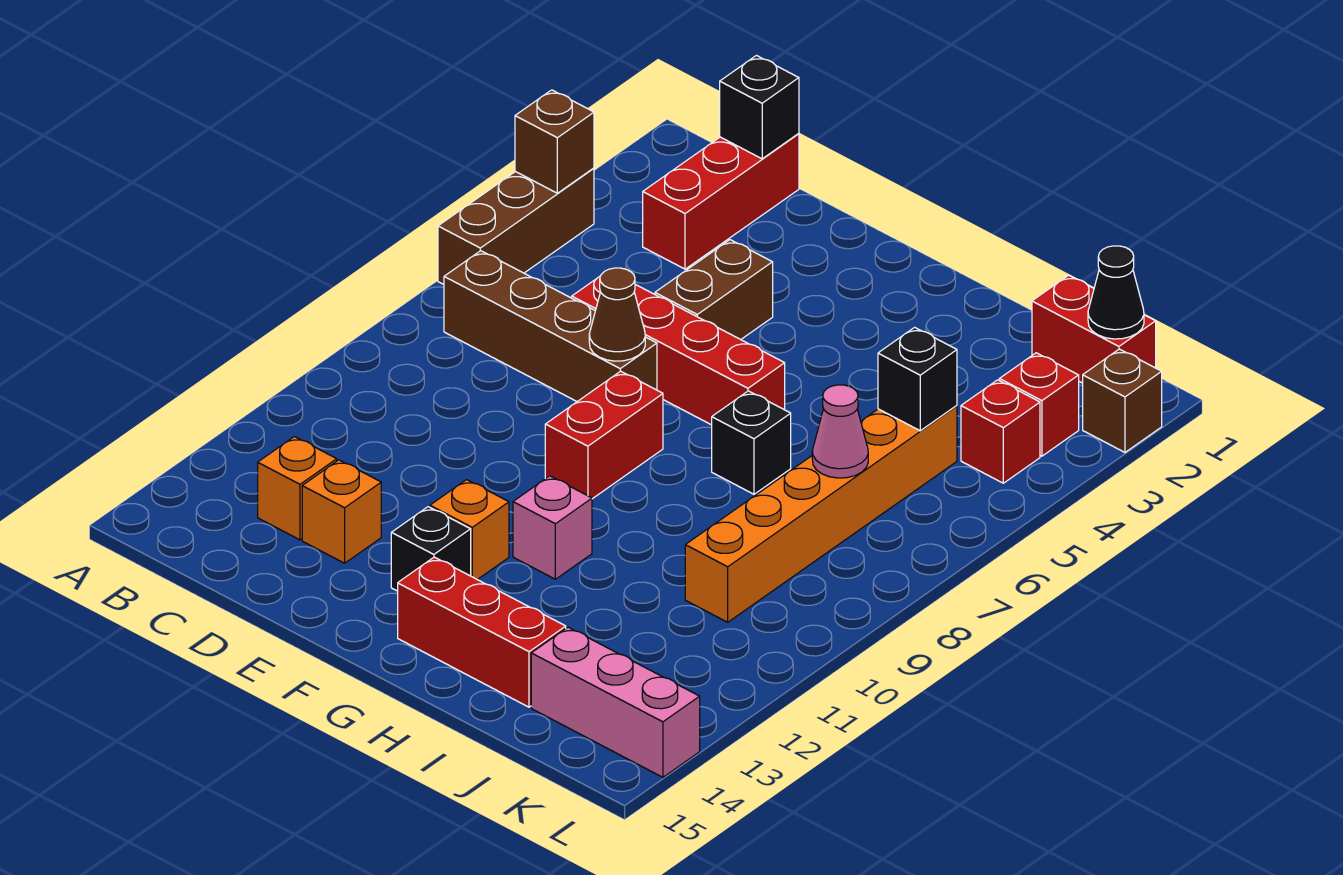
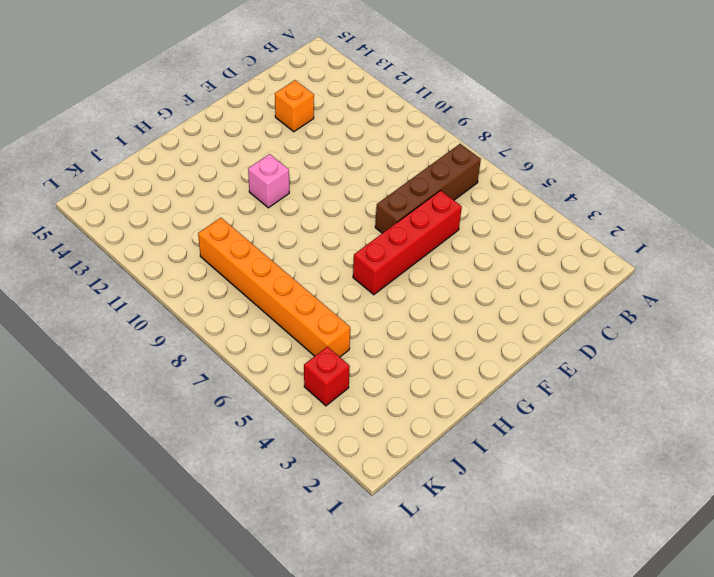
none -> brown brick A4:A6 level 1
none -> red brick C1:C3 level 1
none -> orange brick C13 level 1

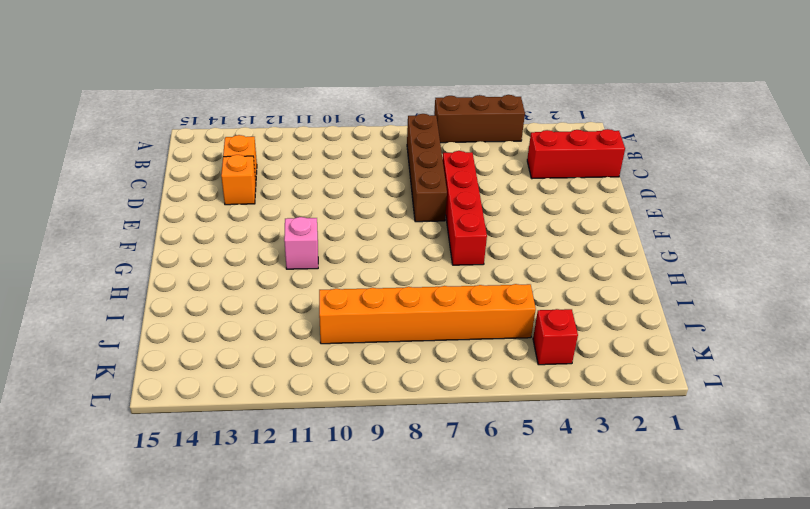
none -> brown brick E4:E5 level 1
none -> red brick F8:F9 level 1
none -> orange brick F12 level 1

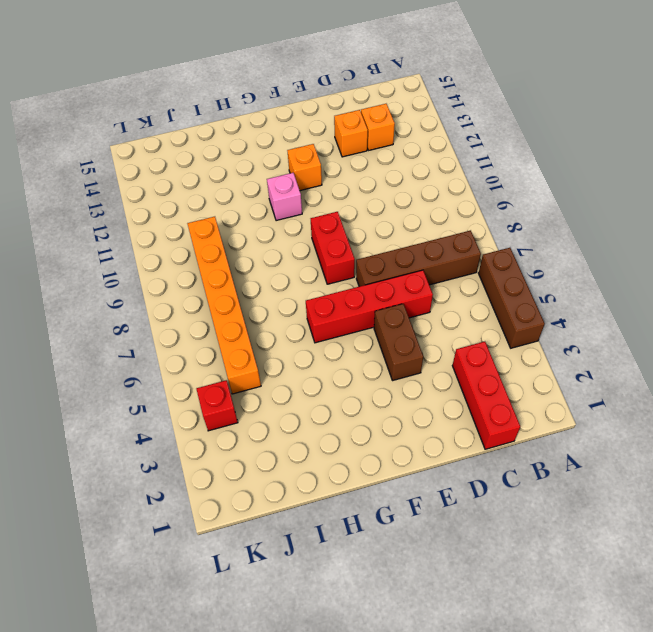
none -> black brick F13 level 1
none -> red brick G14:I14 level 1
none -> black brick H7 level 1

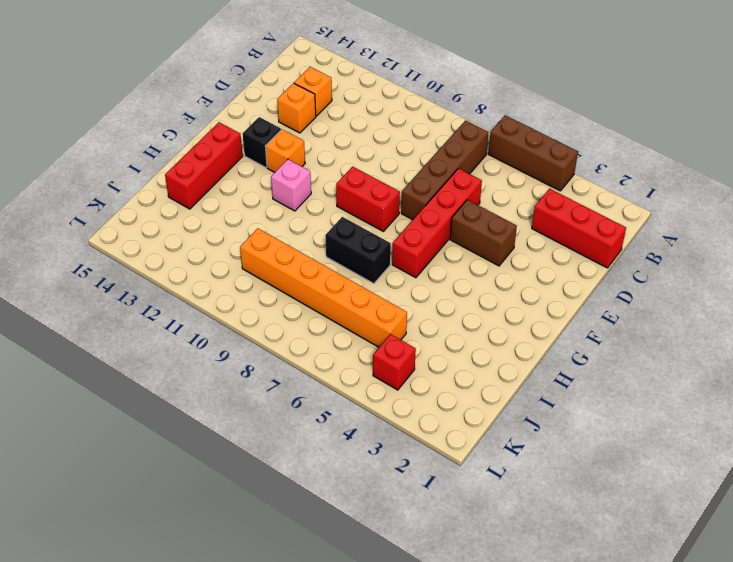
black brick H7:H8 level 1 -> black brick H7 level 1
none -> red brick J1:K1 level 1
none -> pink brick J14:L14 level 1
none -> red brick K3 level 1

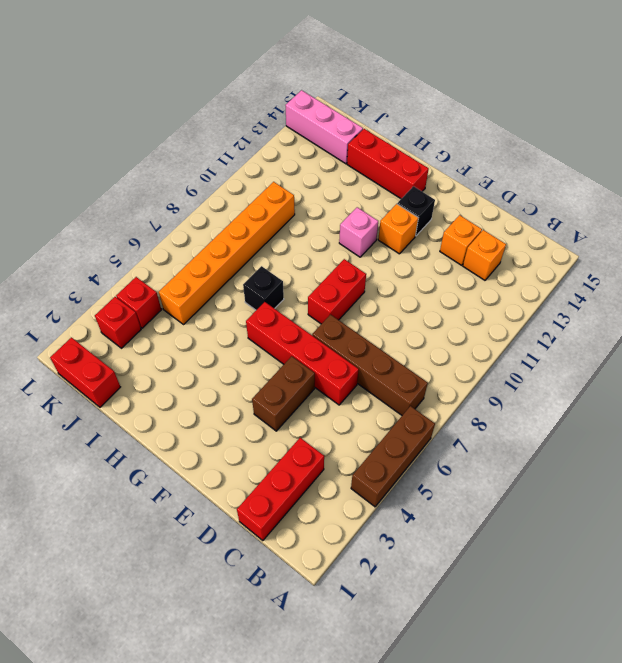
none -> brown brick L2 level 1
none -> brown brick A4 level 2
none -> black brick C1 level 2

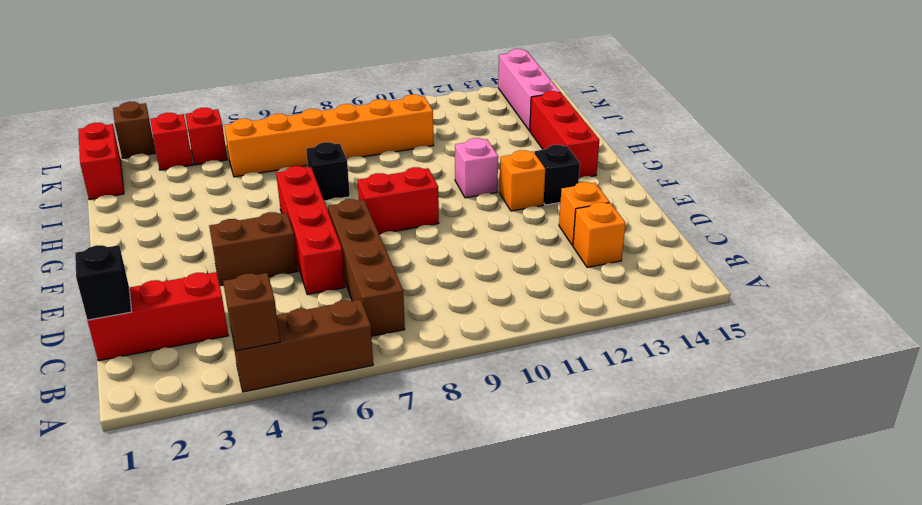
none -> brown cone E7 level 2
none -> black brick J5 level 2
none -> pink cone J7 level 2

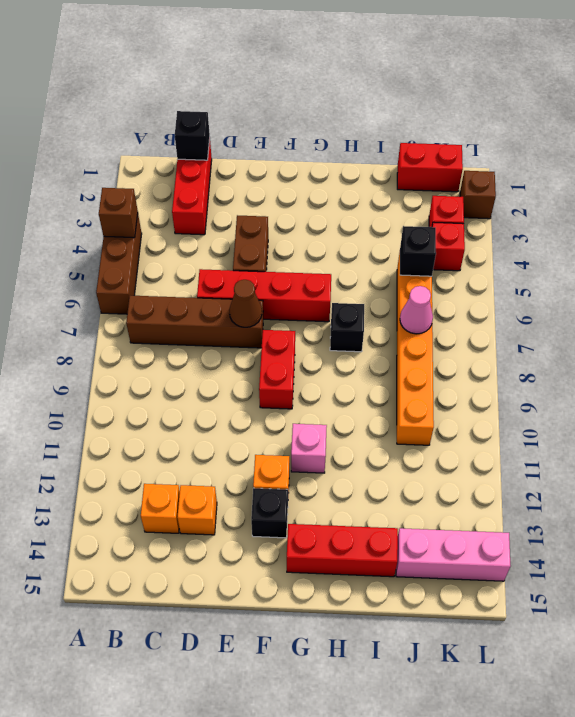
none -> black cone K1 level 2

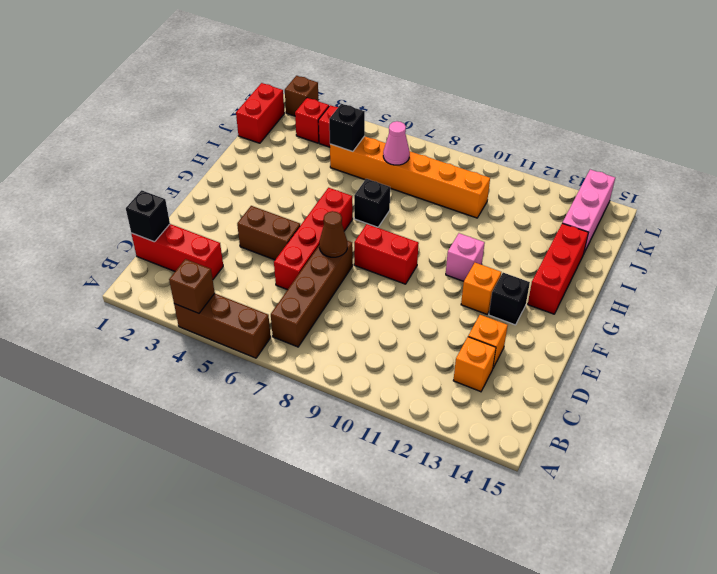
none -> black cone K1 level 2

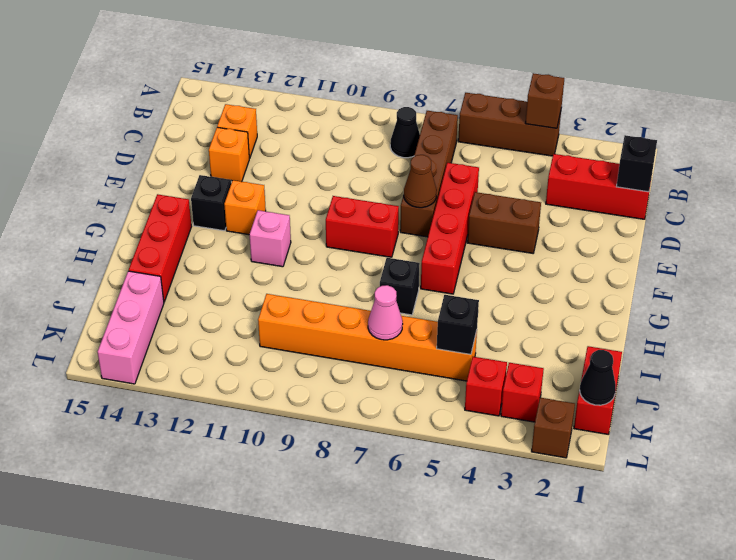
black cone B8 level 1 -> none

